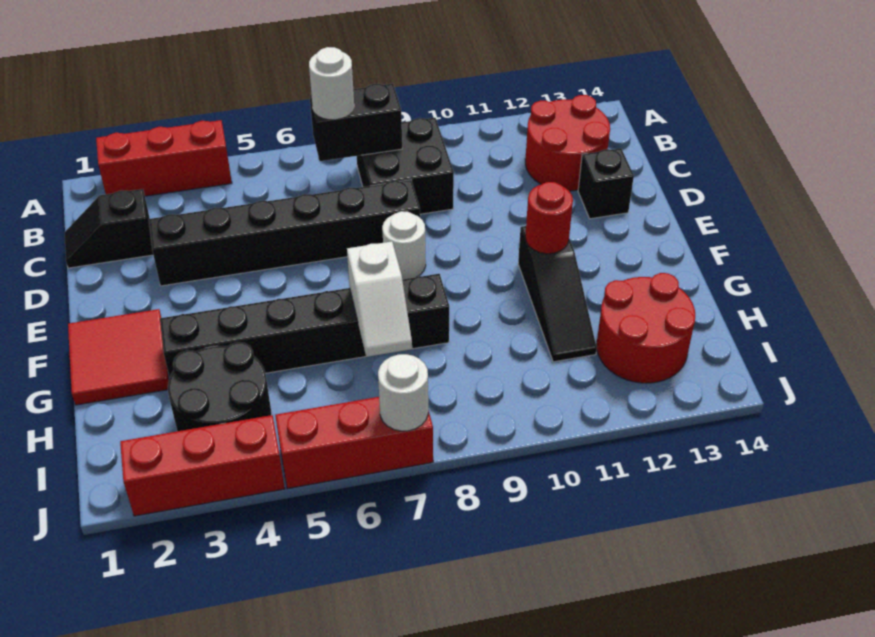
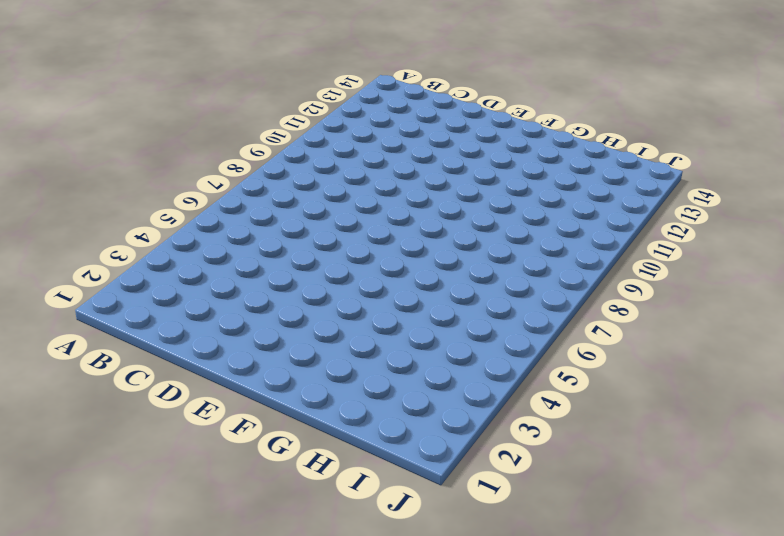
none -> red brick A2:A4 level 1
none -> black brick B8:C9 level 1
none -> red round brick B12:C13 level 1

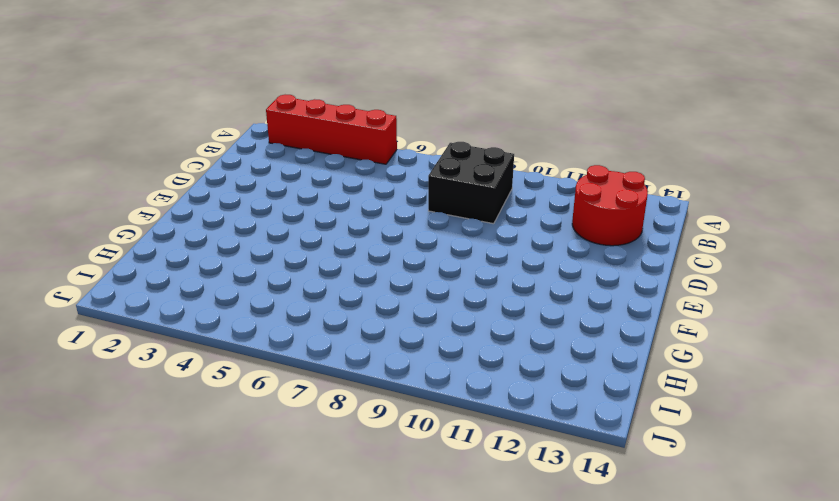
red brick A2:A5 level 1 -> red brick A2:A4 level 1
none -> black slope C1:C2 level 1 top 2
none -> black brick D3:D8 level 1
none -> black brick D13 level 1

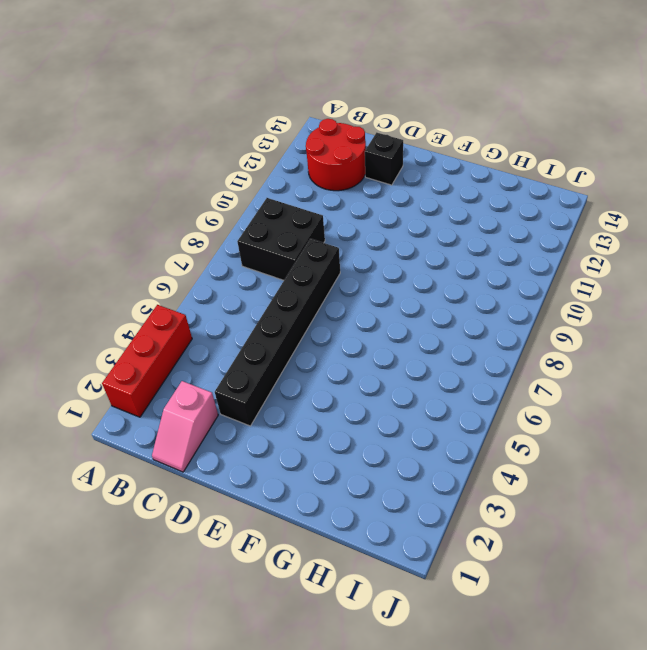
pink slope C1:C2 level 1 top 2 -> black slope C1:C2 level 1 top 2
none -> white round brick E8 level 1
none -> red tile F1:G2 level 1
none -> black slope F11:H11 level 1 top F

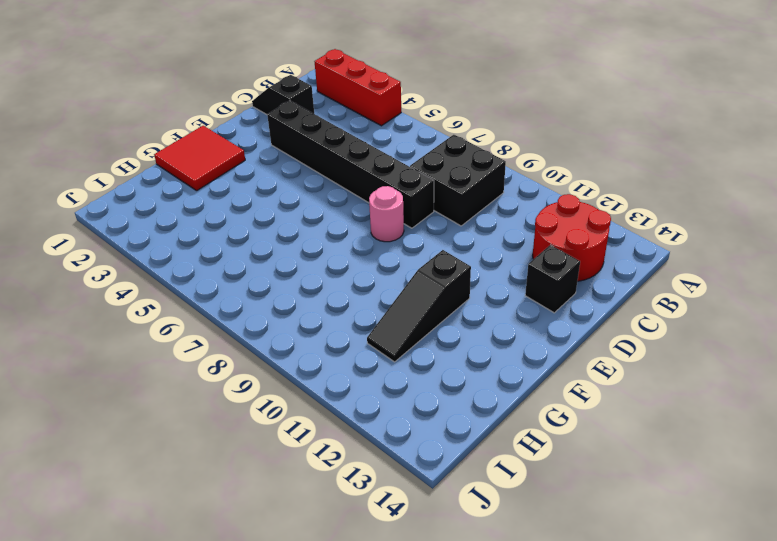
pink round brick E8 level 1 -> white round brick E8 level 1
none -> black brick G3:G8 level 1
none -> black round brick H3:I4 level 1
none -> red round brick H12:I13 level 1

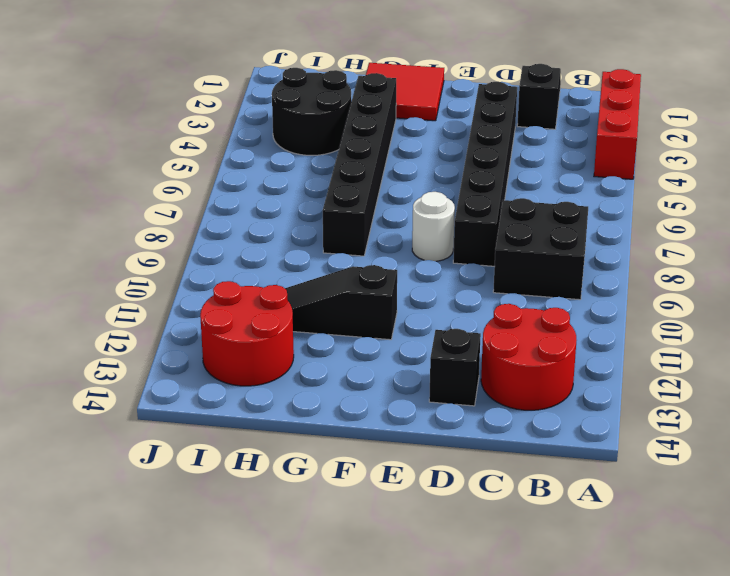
none -> red brick J2:J4 level 1
none -> red brick J5:J7 level 1
none -> black brick B7:B8 level 2

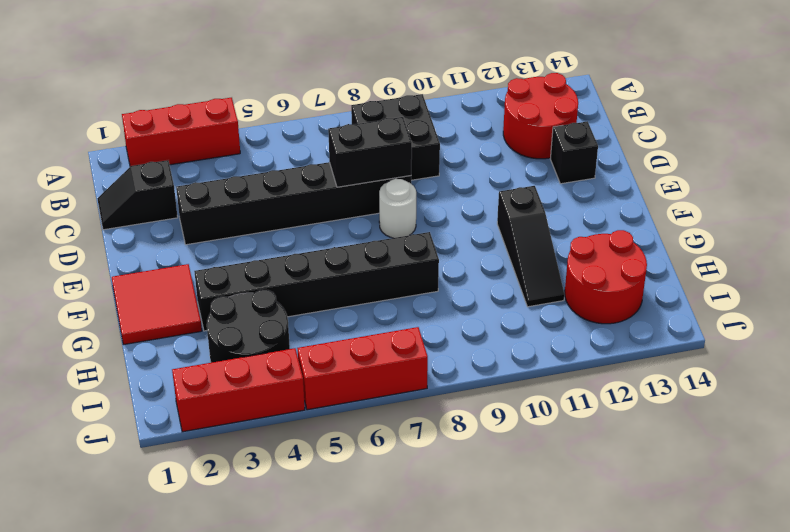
black brick D7:D8 level 2 -> black brick B7:B8 level 2
none -> red round brick F11 level 2
none -> white slope G7:H7 level 2 top G
none -> white round brick J7 level 2

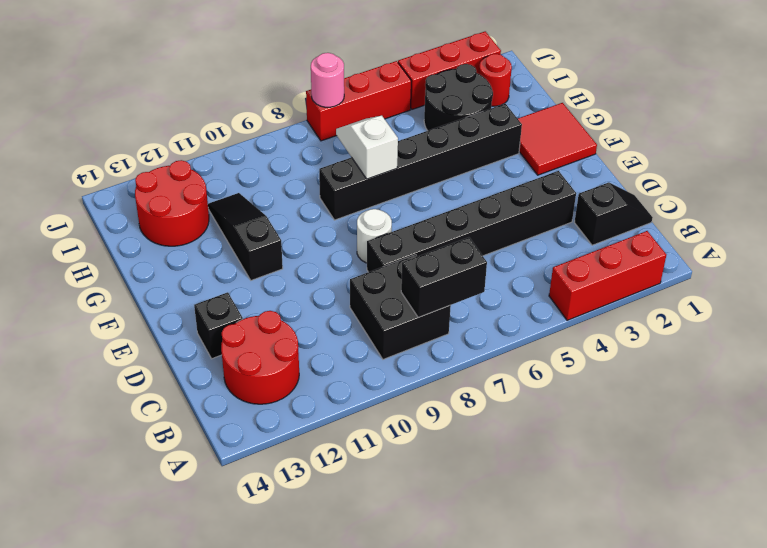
red round brick I2 level 1 -> red round brick F11 level 2
pink round brick J7 level 2 -> white round brick J7 level 2
none -> white round brick B7 level 3

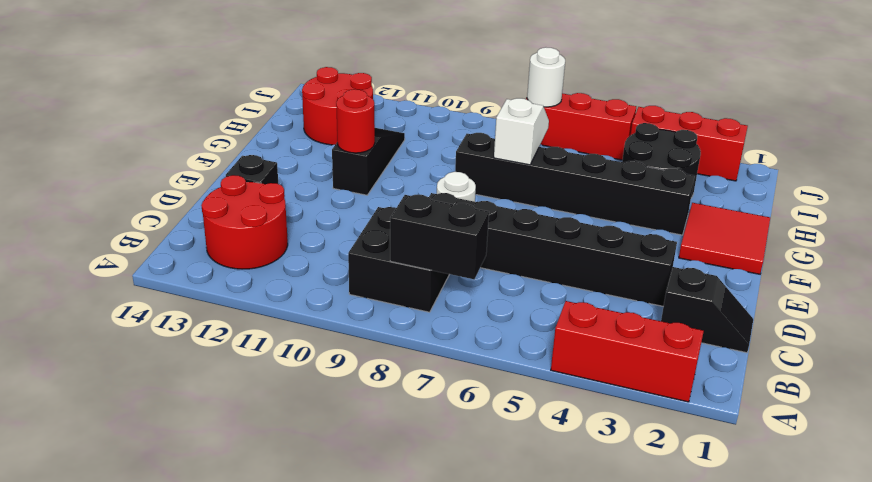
none -> white round brick B7 level 3

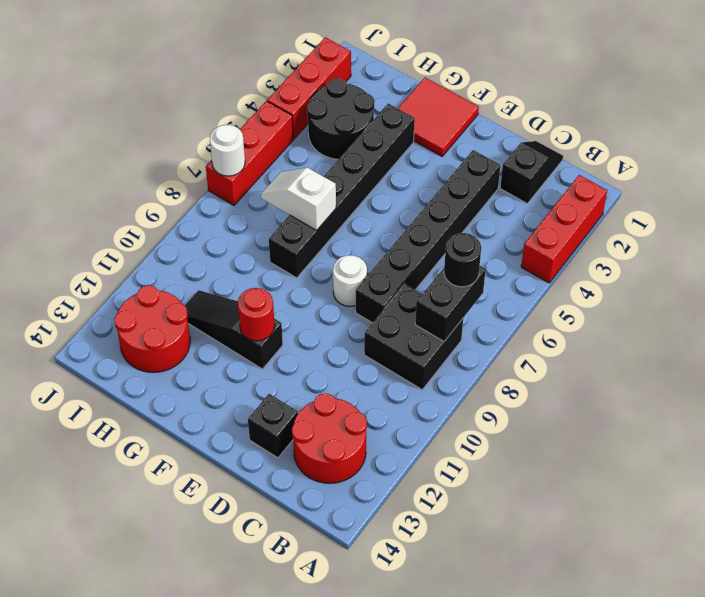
black round brick B7 level 3 -> white round brick B7 level 3

